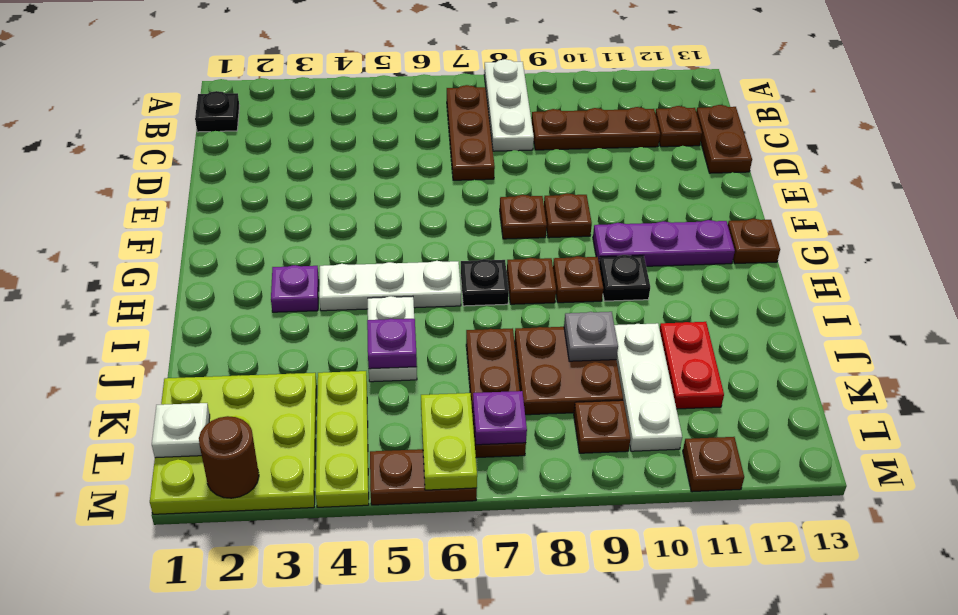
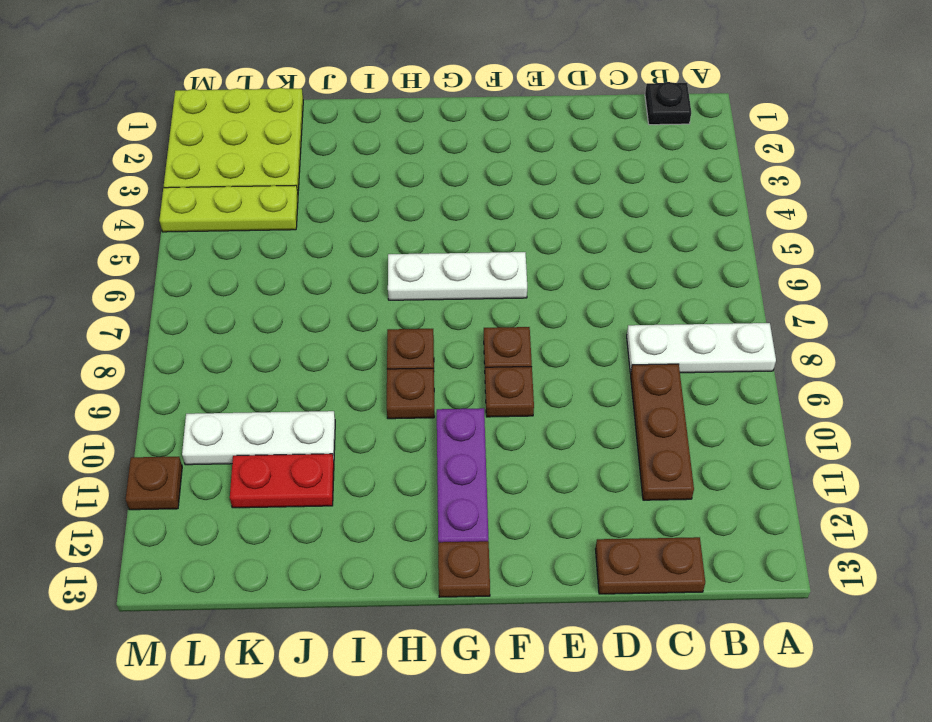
white plate F6:H6 level 1 -> white plate H4:H6 level 1
none -> brown plate B7:D7 level 1
none -> brown plate C12 level 1
none -> purple plate H3 level 1
none -> black plate H7 level 1

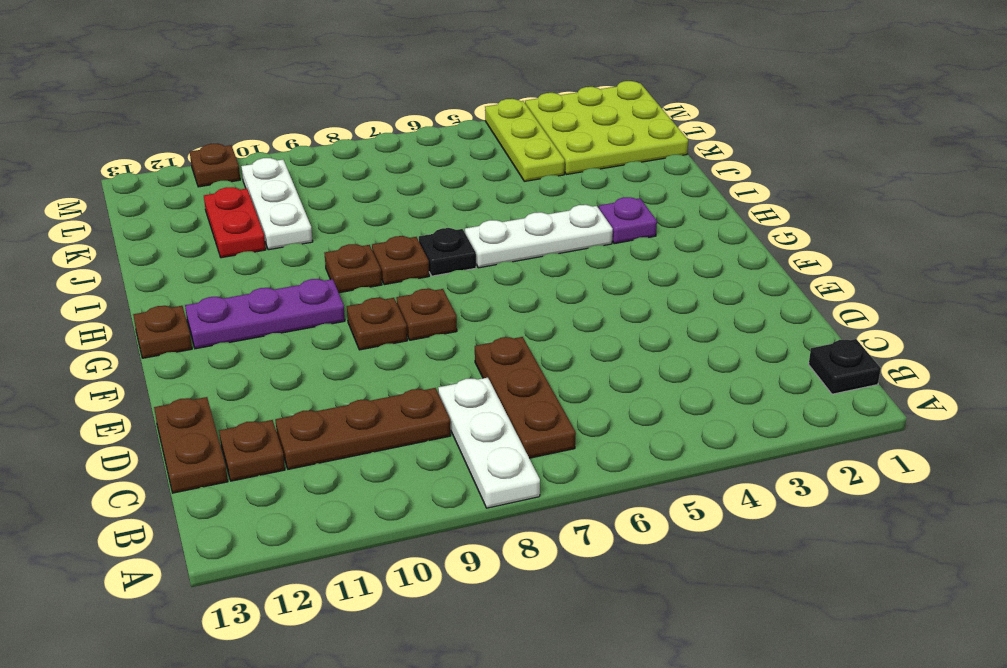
none -> black plate H10 level 1
none -> white plate I5:J5 level 1
none -> brown plate J7:L7 level 1
none -> brown plate J8:K9 level 1

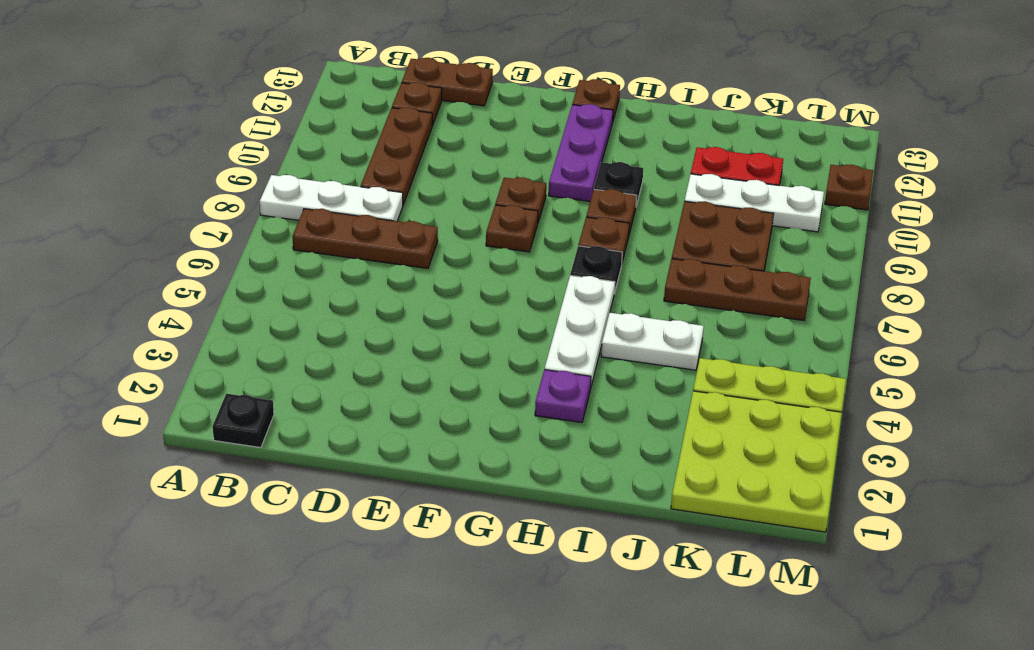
none -> brown plate L9 level 1
none -> brown plate M5:M6 level 1
none -> purple plate J5 level 2
none -> grey plate J9 level 2

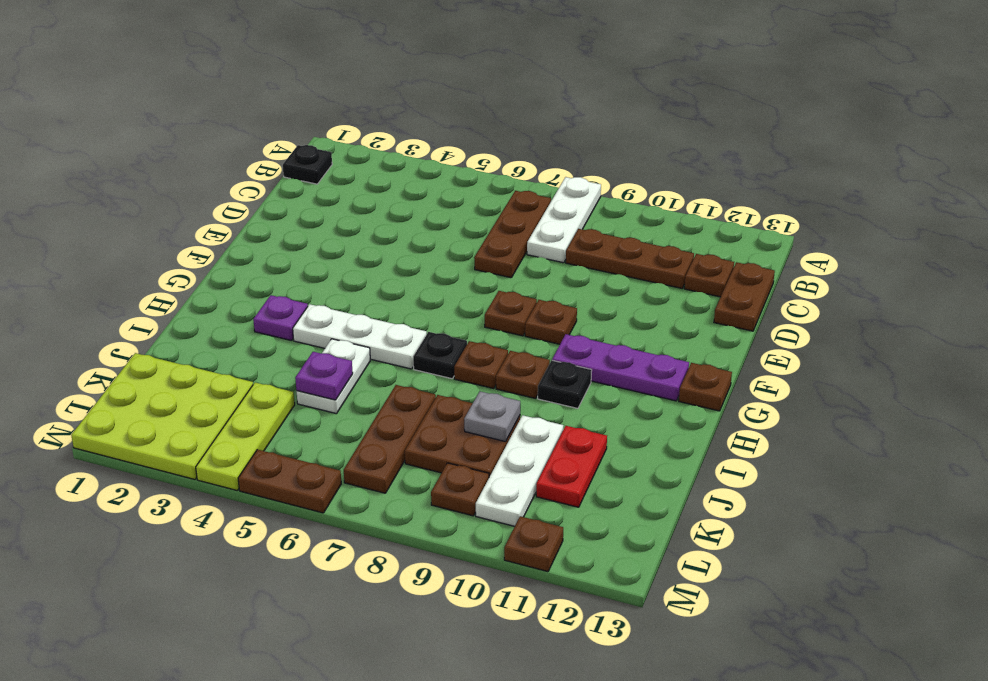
none -> white plate L1 level 2
none -> lime plate L6:M6 level 2
none -> purple plate L7 level 2
none -> brown round brick M2 level 2

